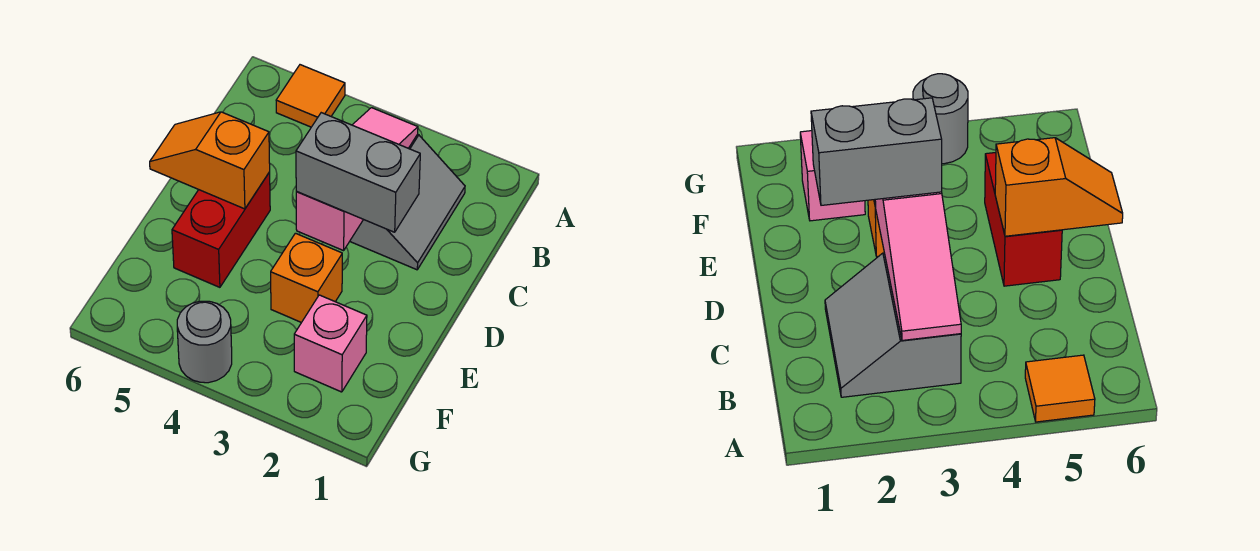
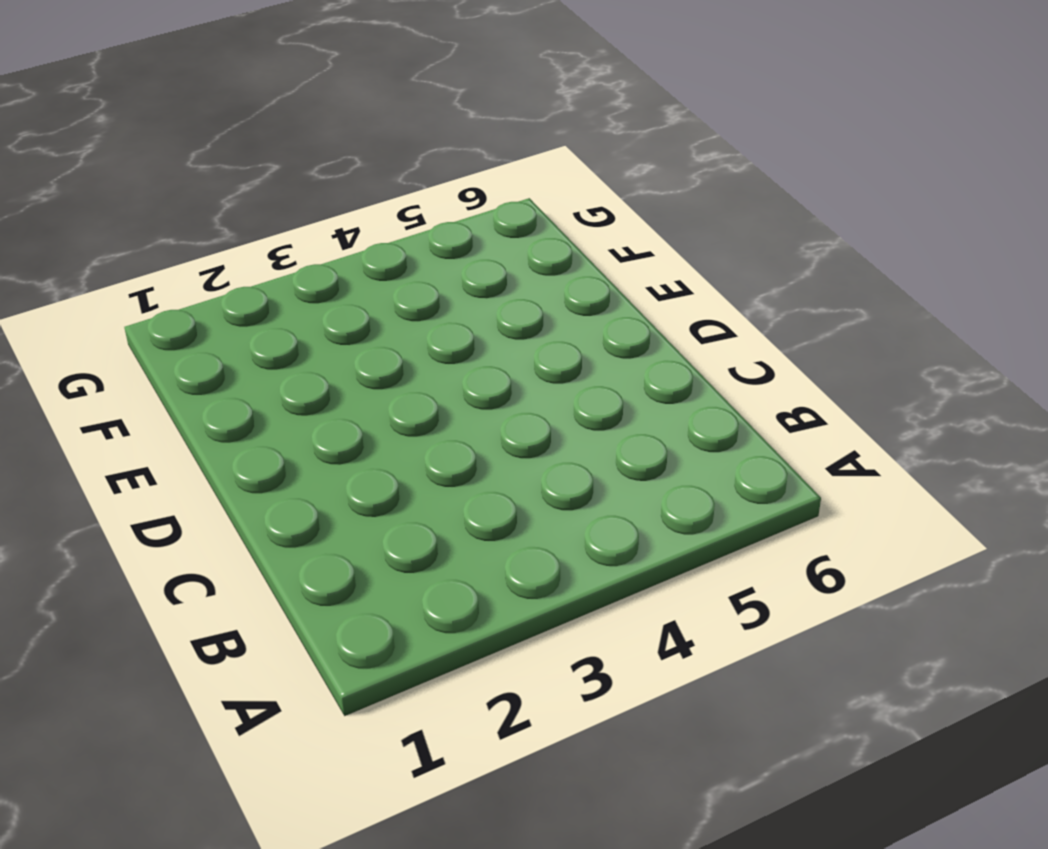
none -> orange tile A5 level 1
none -> grey slope B2:C3 level 1 top 3

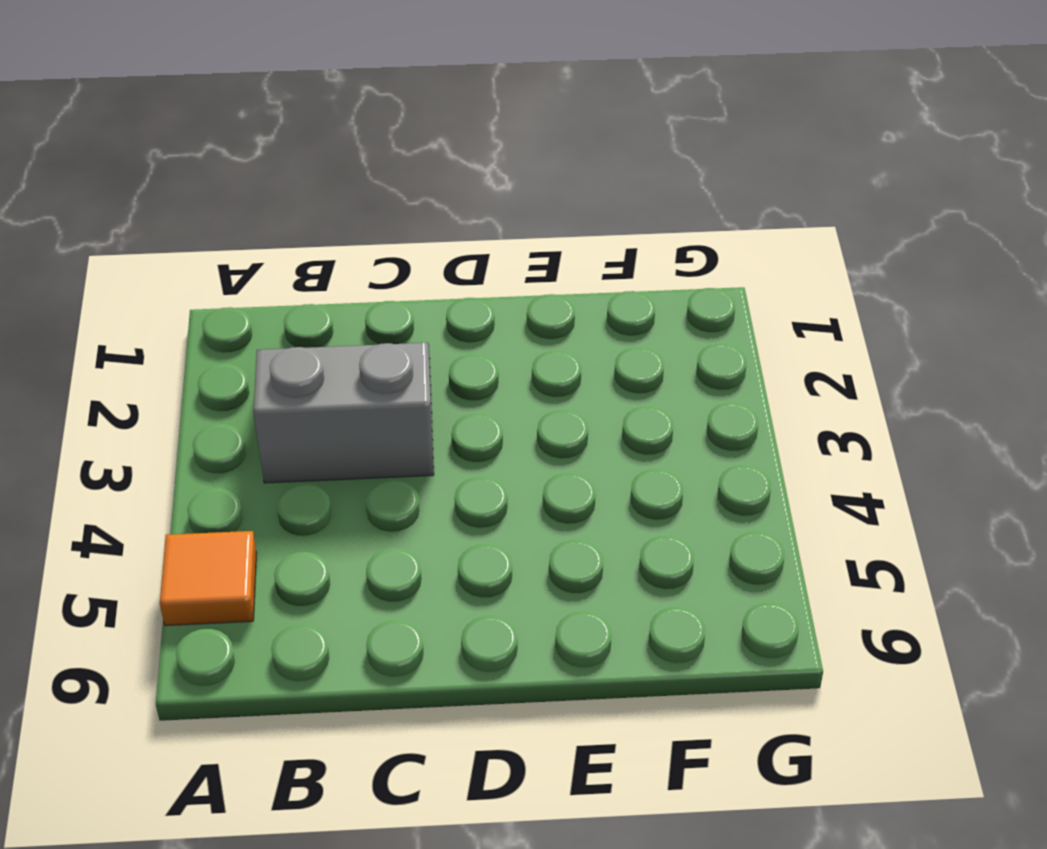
none -> red brick D5:E5 level 1
none -> orange brick E3 level 1

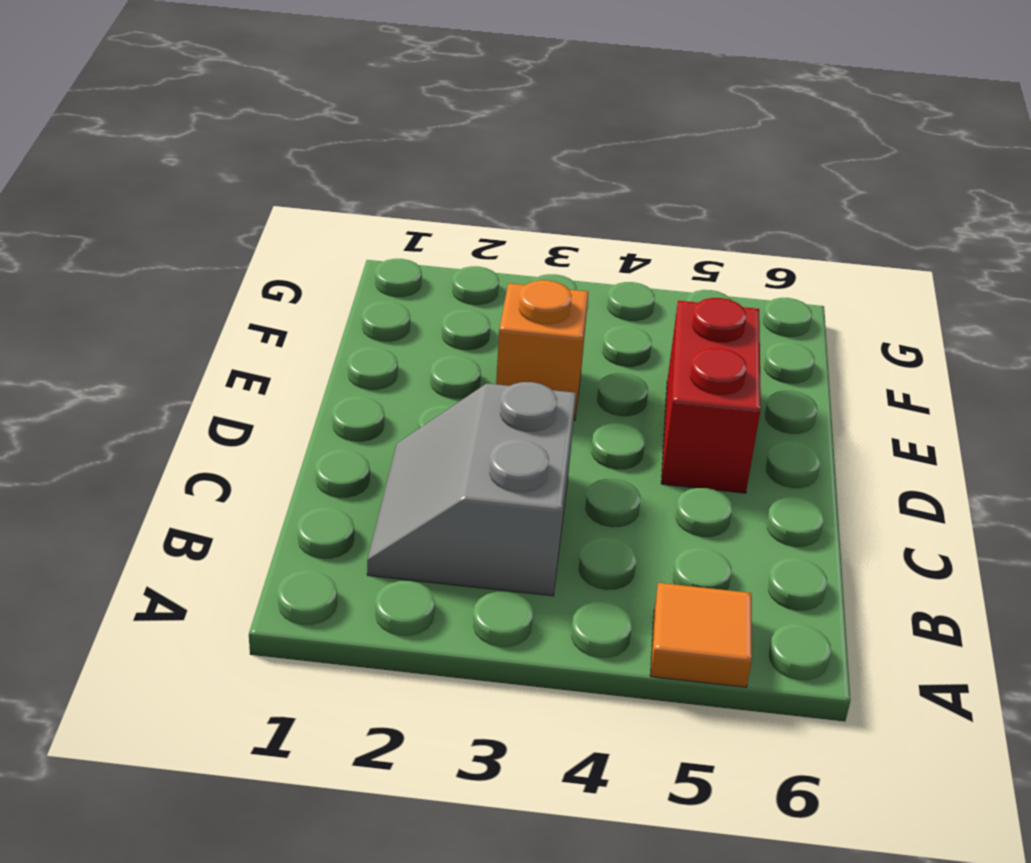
none -> pink brick F2 level 1
none -> grey round brick G4 level 1

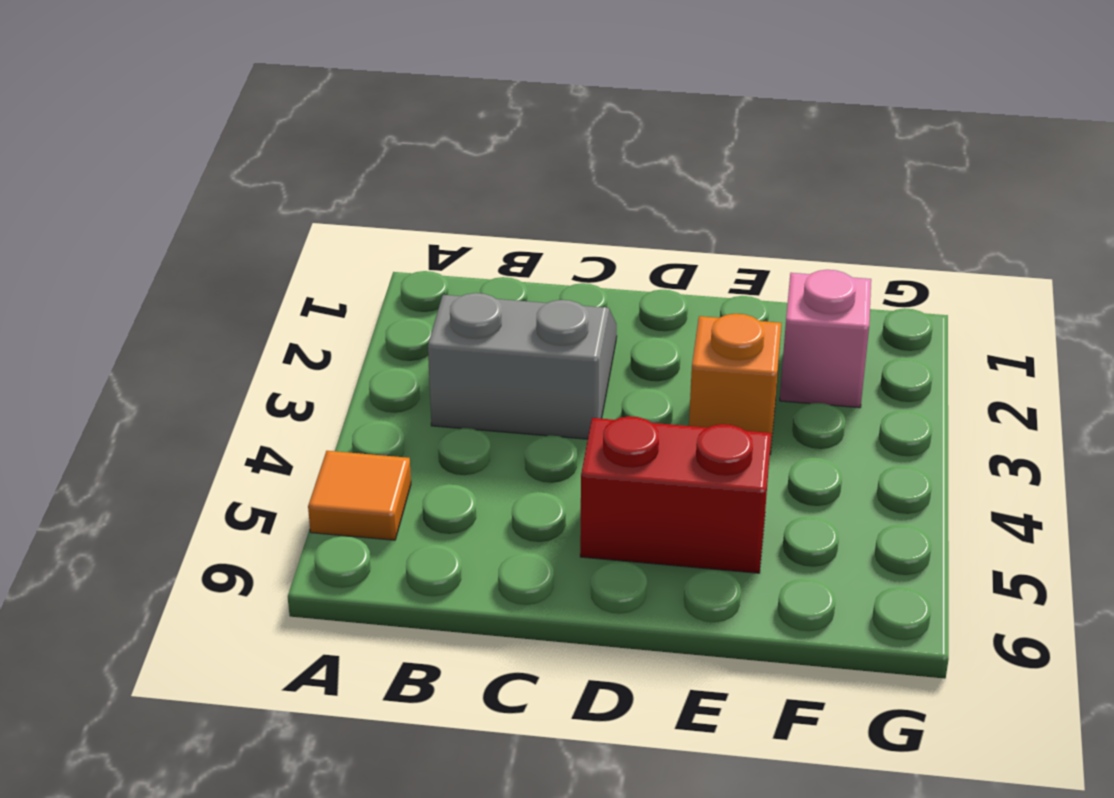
none -> grey round brick G4 level 1
none -> pink slope B3:D3 level 2 top D

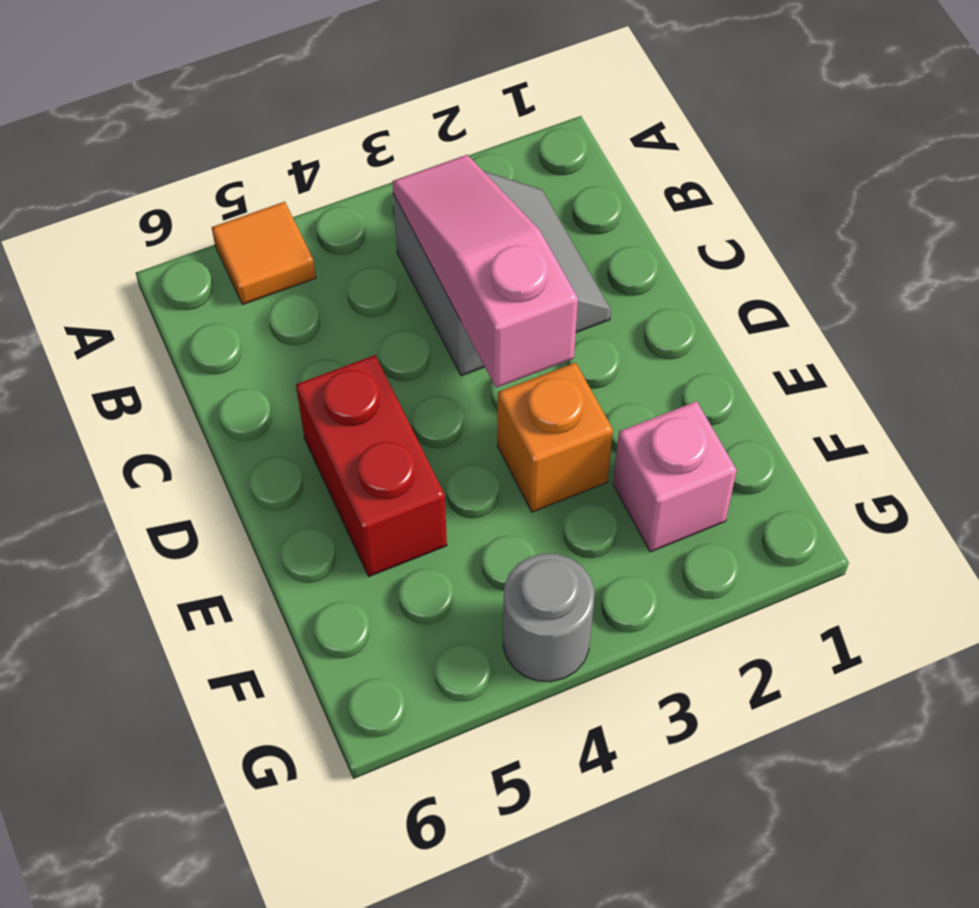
none -> orange slope D5:D6 level 2 top 5
none -> grey brick D2:D3 level 3

